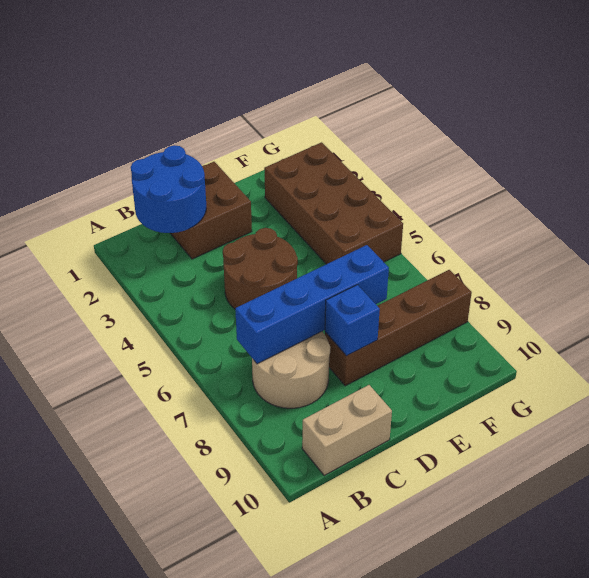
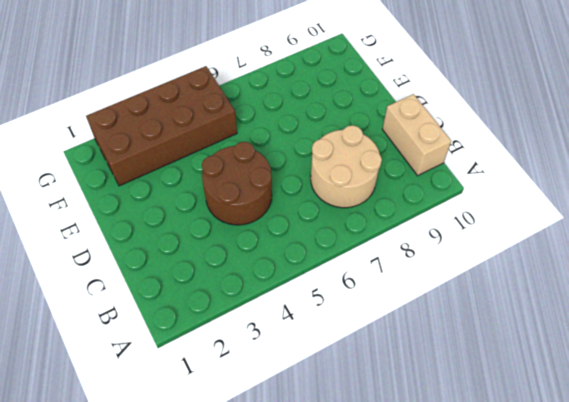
none -> brown brick C1:D2 level 1
none -> brown brick D8:G8 level 1

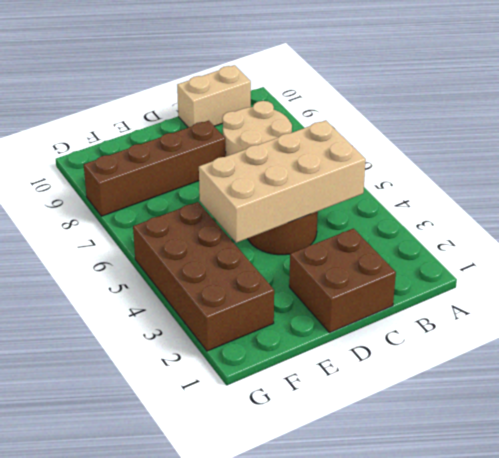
tan brick B4:E5 level 2 -> none
none -> blue round brick B1:C2 level 2
none -> blue brick B7:E7 level 2

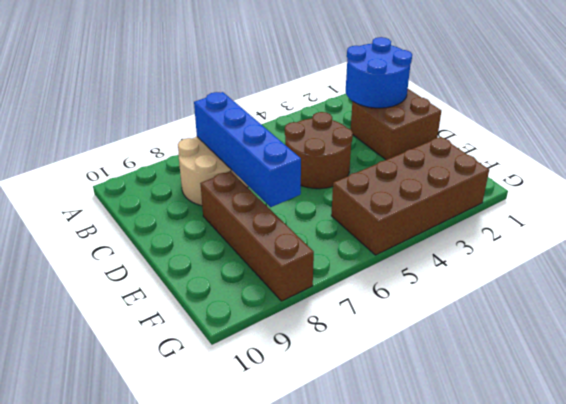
none -> tan brick B10:C10 level 1
none -> blue brick D8 level 2

